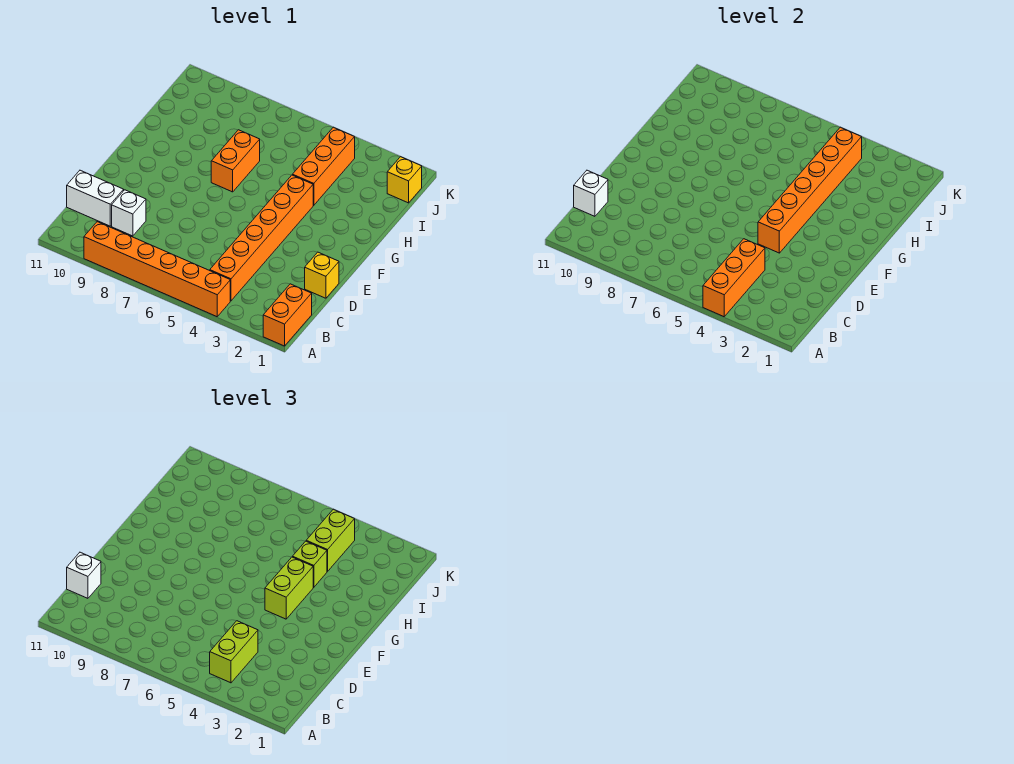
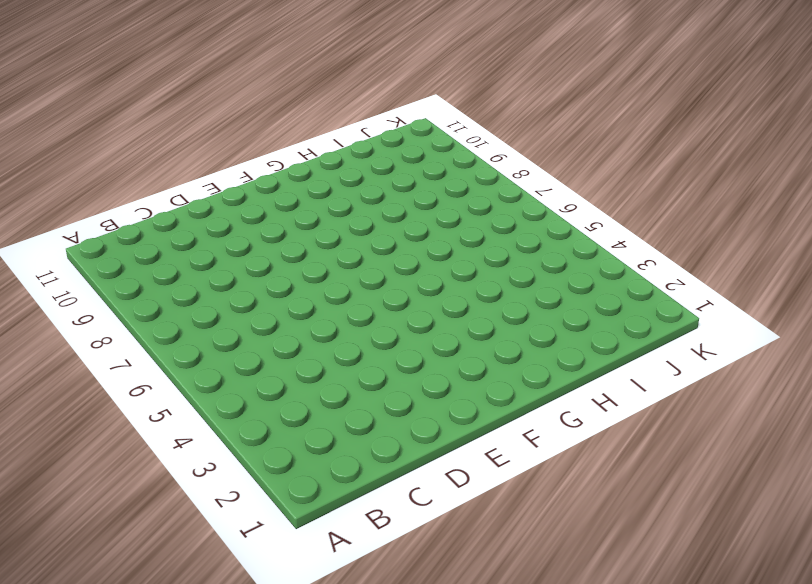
none -> orange brick A1:B1 level 1
none -> orange brick A4:A9 level 1
none -> orange brick B4:G4 level 1

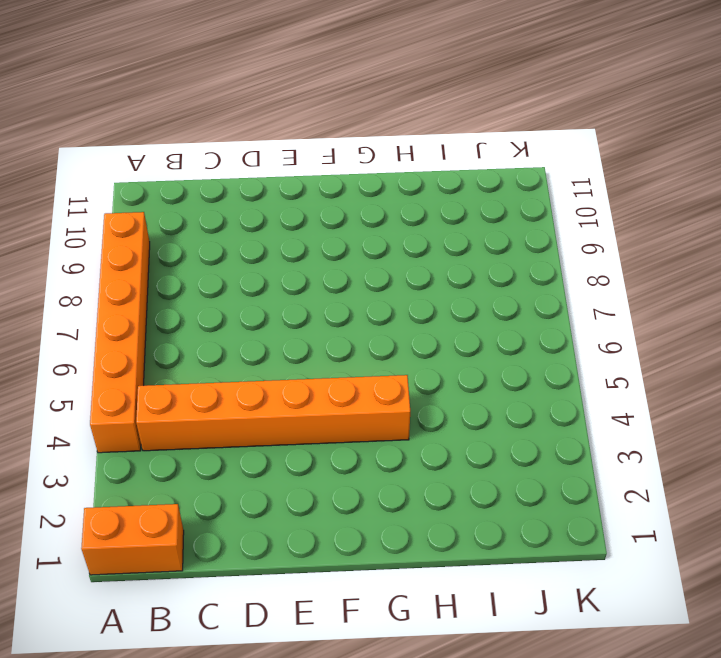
none -> white brick C9 level 1
none -> white brick C10:C11 level 1
none -> yellow brick D1 level 1

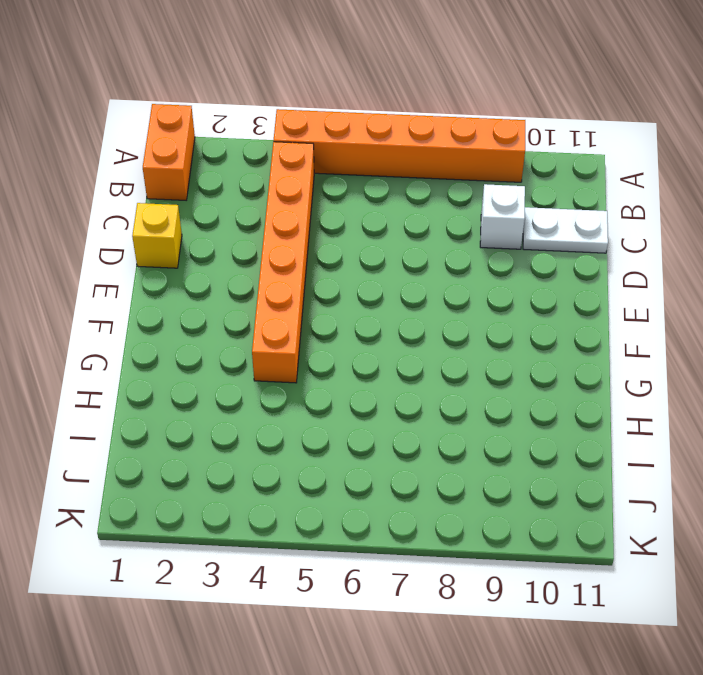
white plate C10:C11 level 1 -> white brick C10:C11 level 1
none -> orange brick G7:H7 level 1
none -> orange brick H4:J4 level 1
none -> yellow brick J1 level 1

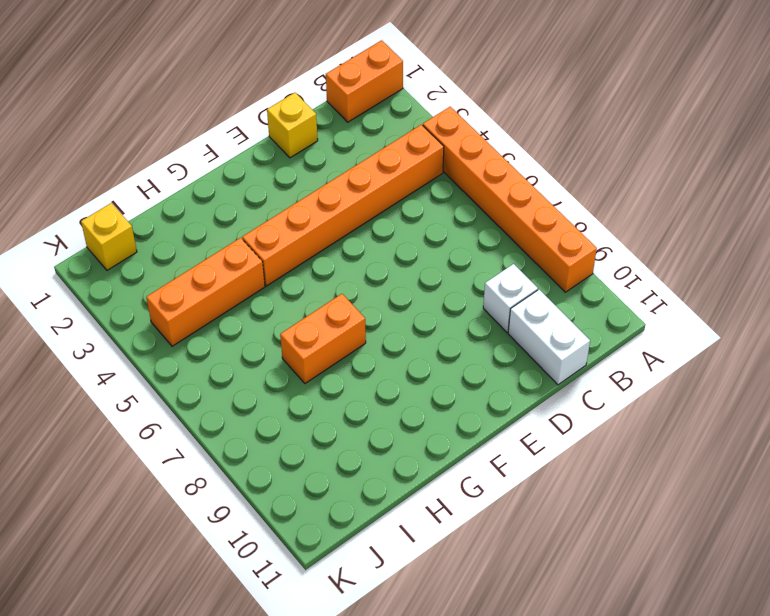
none -> orange brick A4:C4 level 2
none -> white brick C11 level 2
none -> orange brick E4:J4 level 2

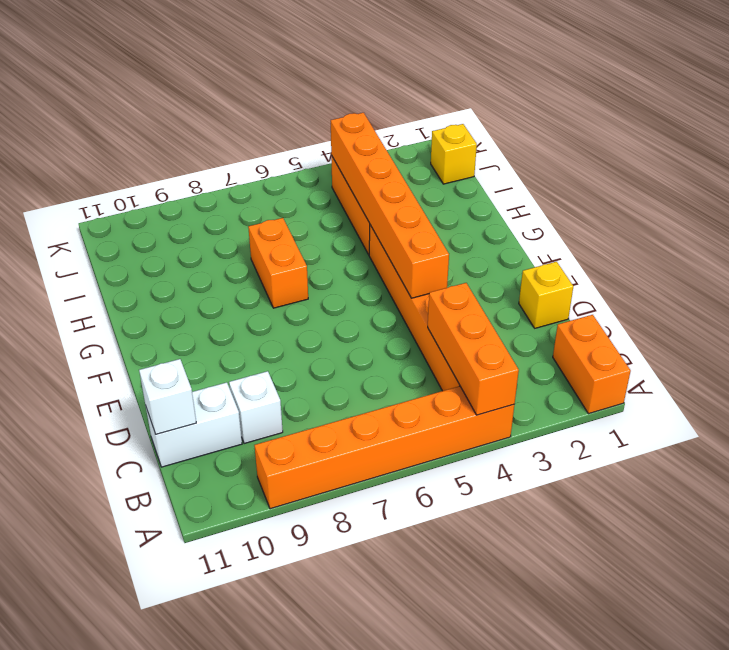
none -> lime brick B4:C4 level 3
none -> white brick C11 level 3
none -> lime brick F4:G4 level 3

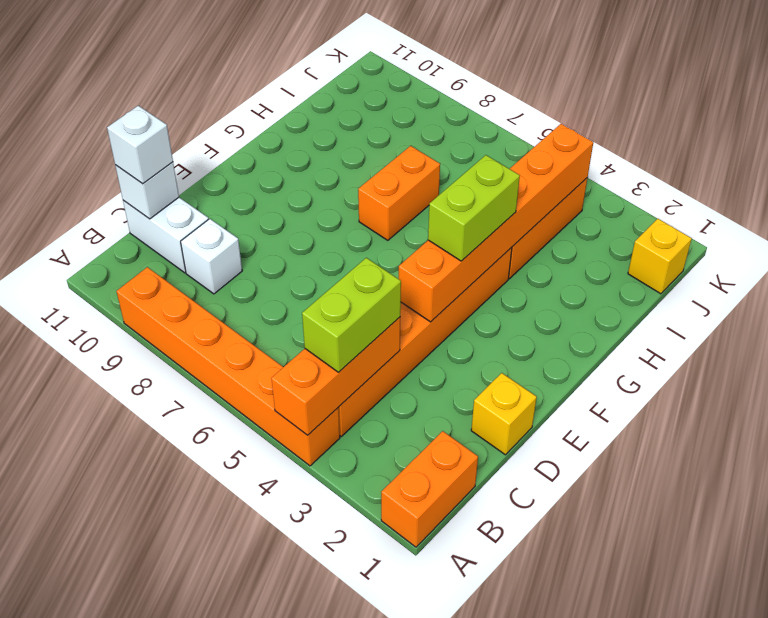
none -> lime brick H4 level 3
none -> lime brick I4:J4 level 3

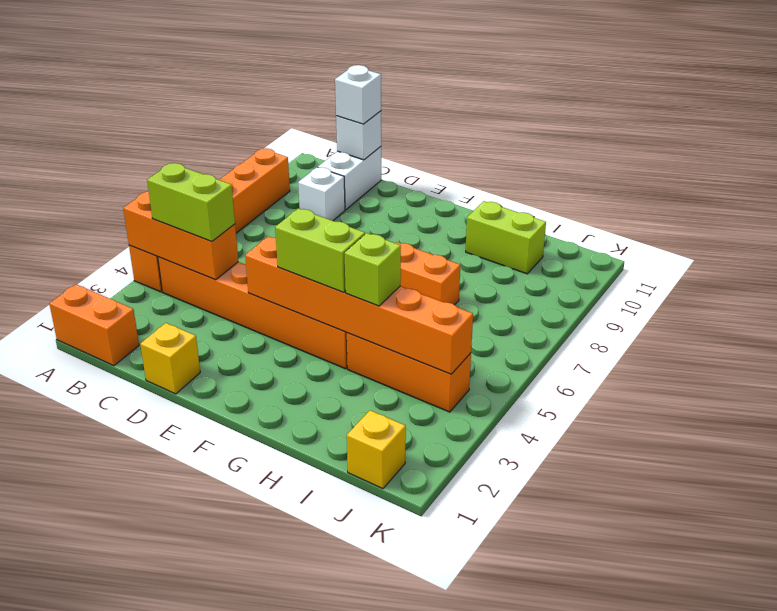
lime brick H10:I10 level 1 -> lime brick I4:J4 level 3

